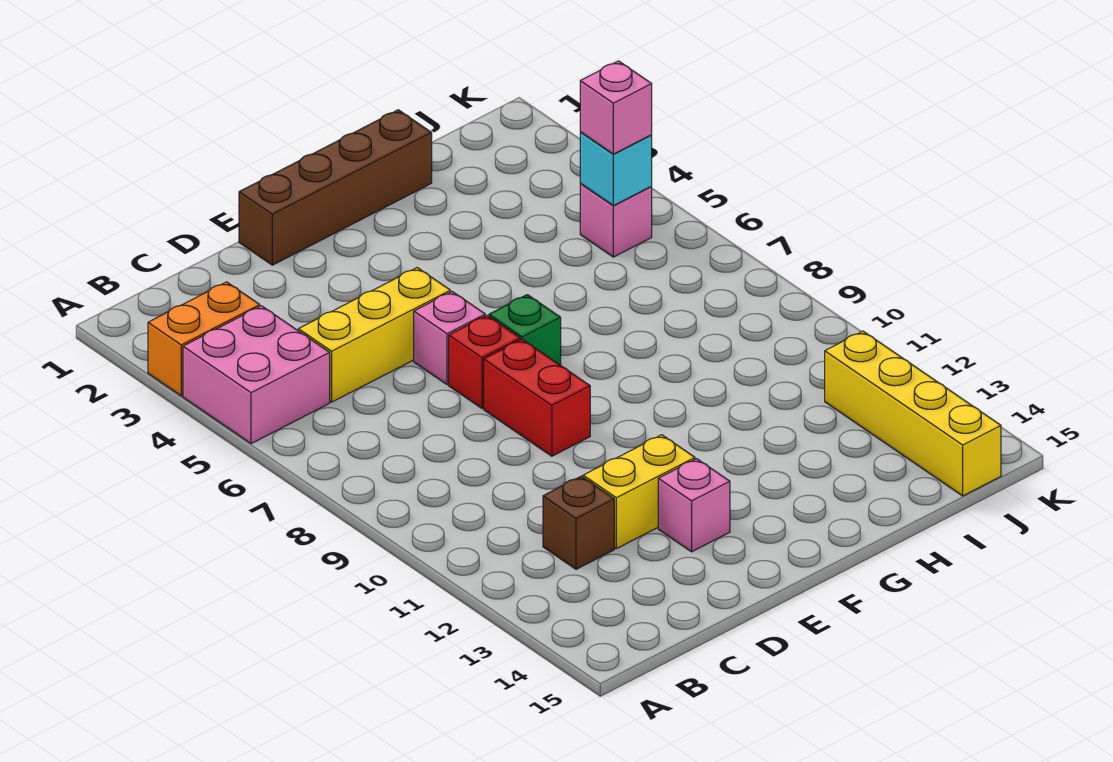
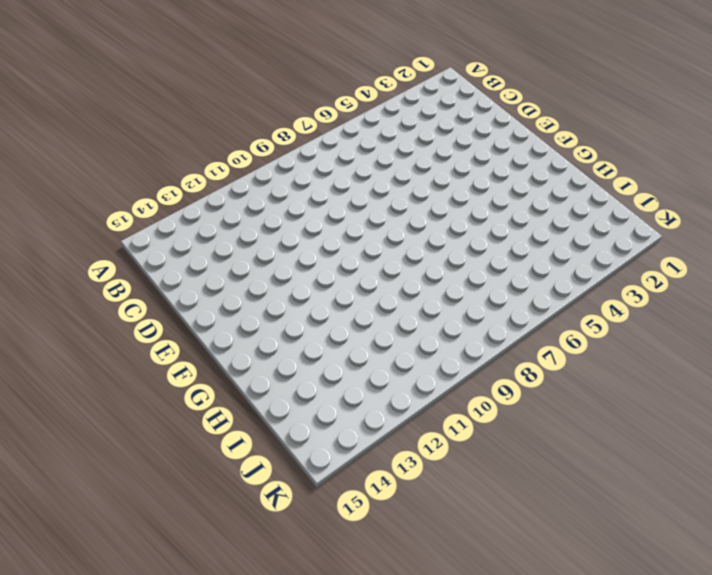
none -> orange brick A3:B3 level 1
none -> pink brick A4:B5 level 1
none -> yellow brick C5:E5 level 1

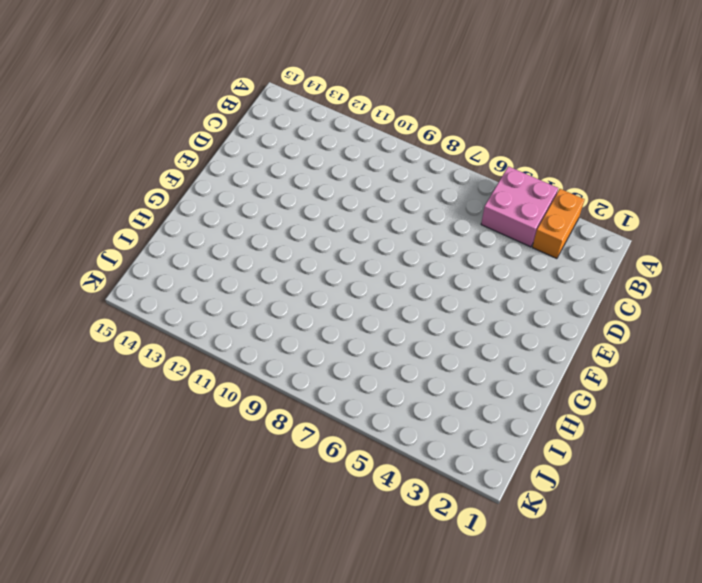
none -> yellow brick C5:E5 level 1
none -> brown brick C12 level 1
none -> yellow brick D12:E12 level 1

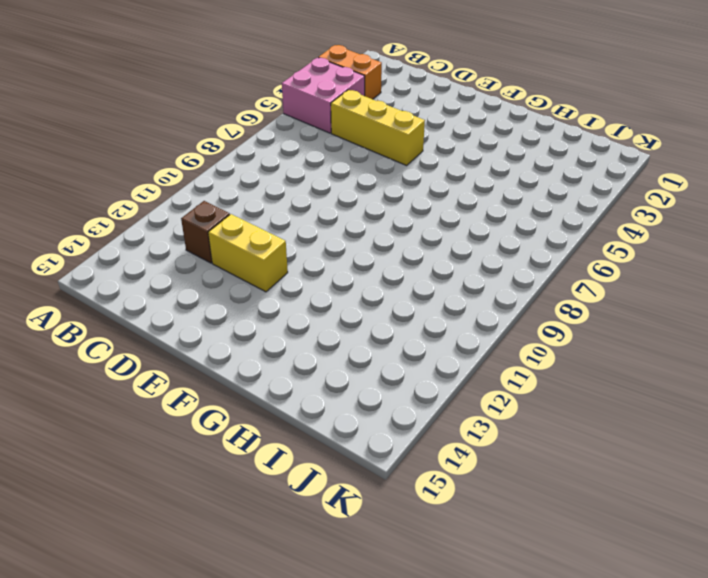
none -> brown brick E1:H1 level 1
none -> pink brick E6 level 1
none -> red brick E7 level 1

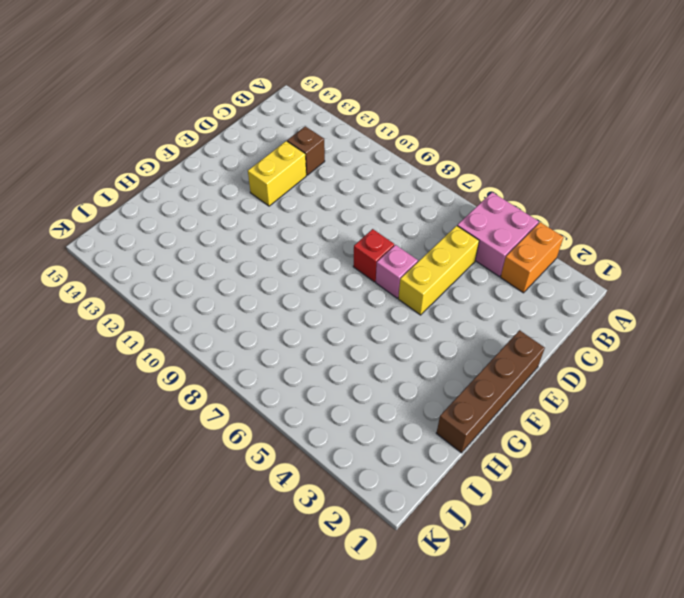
none -> red brick E8:E9 level 1
none -> pink brick E13 level 1
none -> green brick F7 level 1

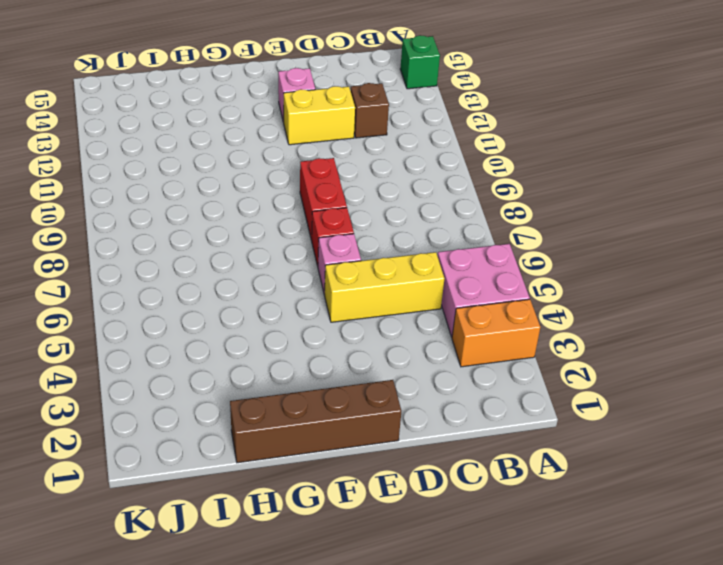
green brick A14 level 1 -> green brick F7 level 1
none -> pink brick J5 level 1
none -> yellow brick J12:J15 level 1
none -> cyan brick J5 level 2

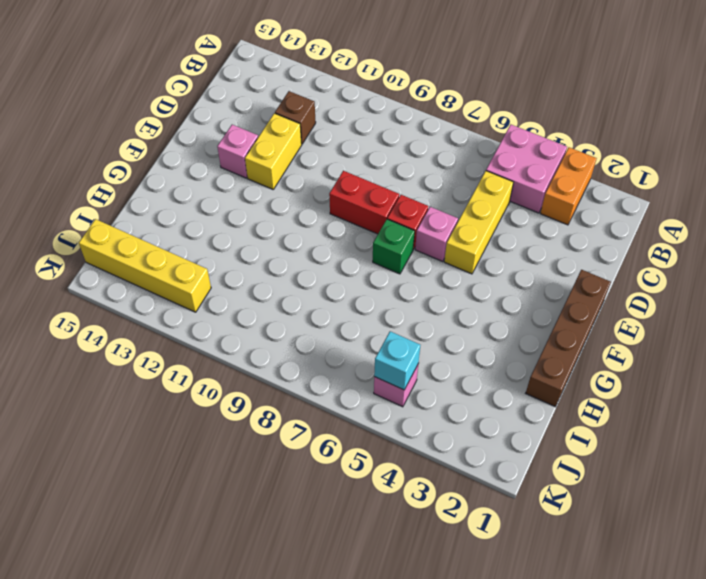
none -> pink brick J5 level 3

